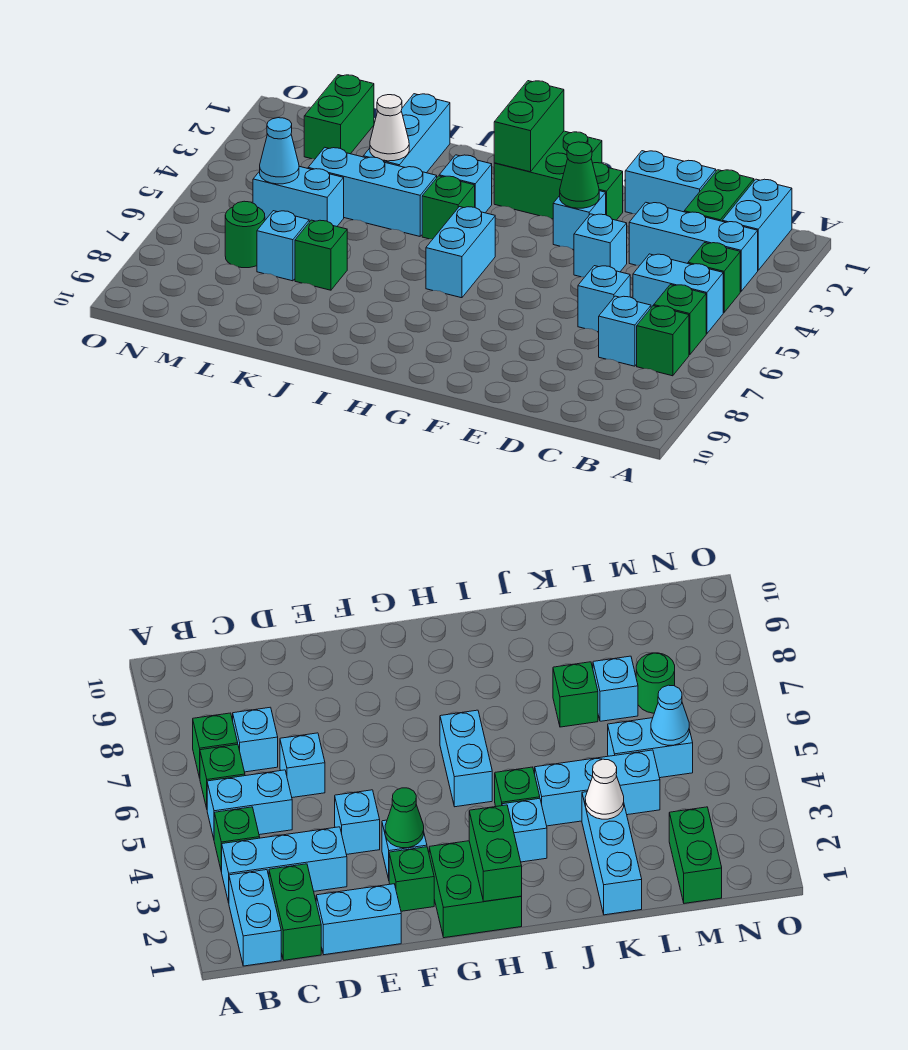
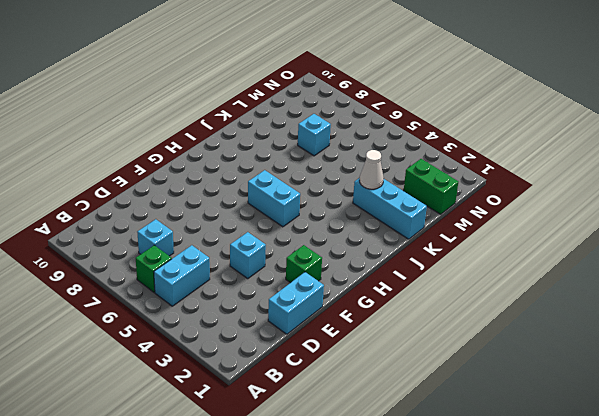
none -> cyan brick B1:B2 level 1
none -> cyan brick B3:D3 level 1
none -> green brick B4 level 1

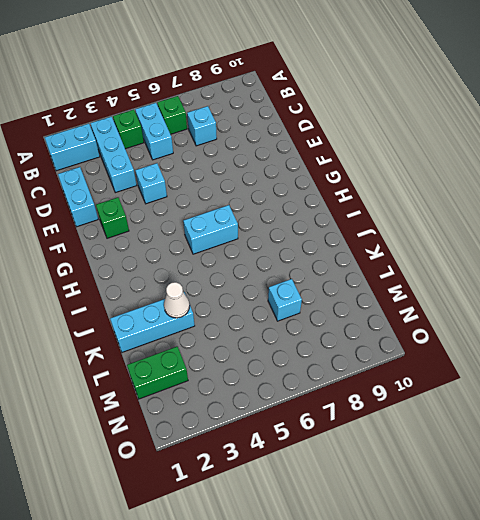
none -> green brick B7 level 1
none -> green brick C1:C2 level 1
none -> cyan brick D6 level 1

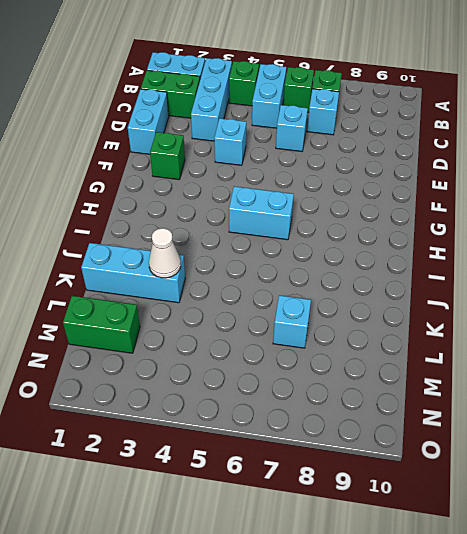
none -> cyan brick F3 level 1
none -> green brick G1:H2 level 1
none -> cyan brick I3 level 1

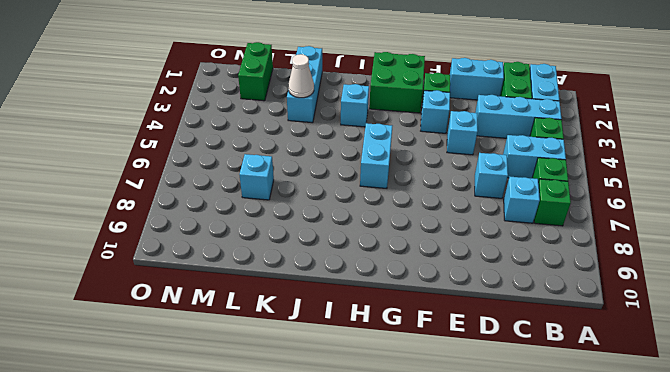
none -> green brick I4 level 1
none -> cyan brick J4:L4 level 1
none -> green brick K7 level 1

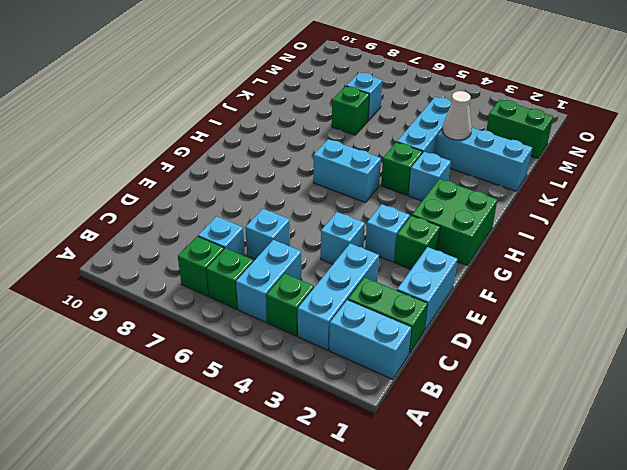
none -> cyan brick L5:M5 level 1
none -> green round brick M7 level 1
none -> green cone F3 level 2

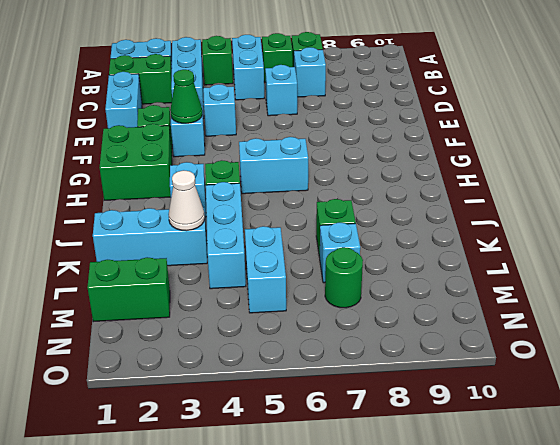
none -> green brick H1:H2 level 2
none -> cyan cone M5 level 2

